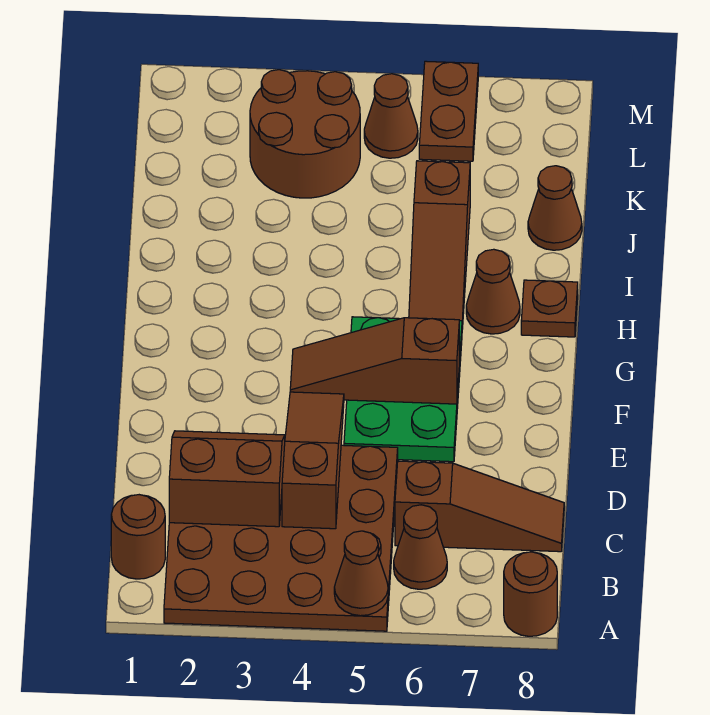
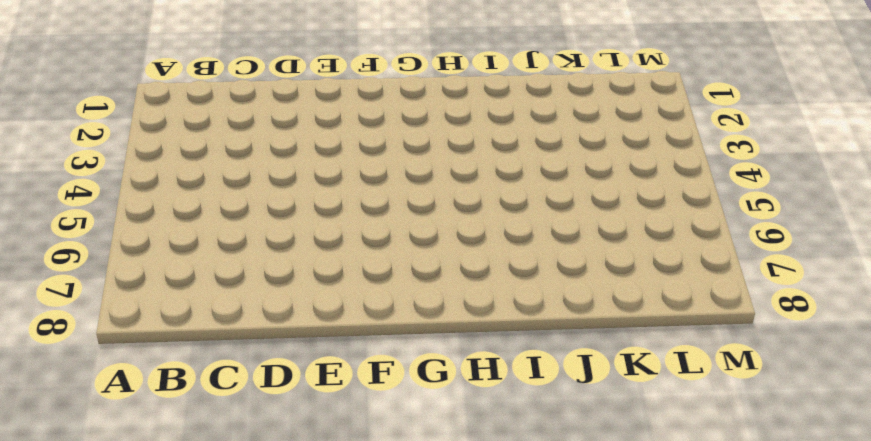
none -> brown plate A2:D5 level 1
none -> brown round brick A8 level 1
none -> brown round brick B1 level 1

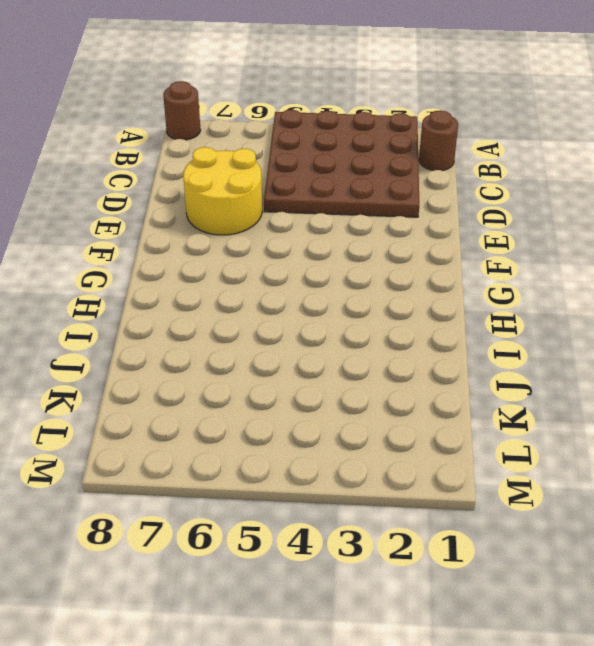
yellow round brick D6:E7 level 1 -> green plate E5:G6 level 1
none -> brown cone B6 level 1
none -> brown slope C6:C8 level 1 top 6
none -> brown slope H6:J6 level 1 top J

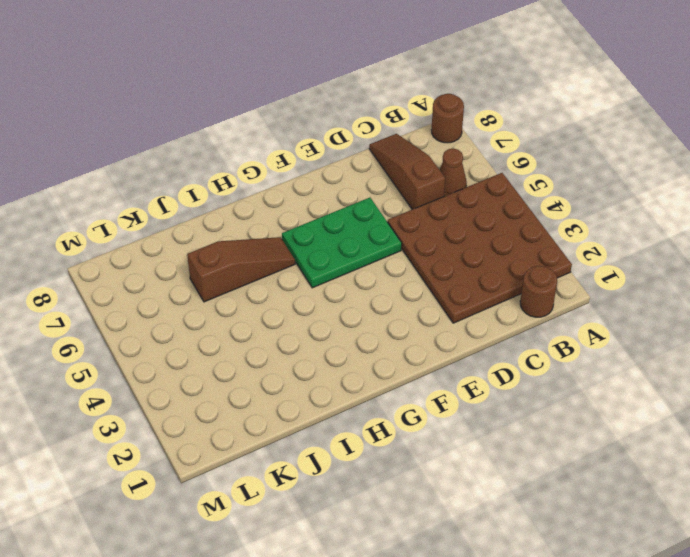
none -> brown cone H7 level 1
none -> brown plate H8 level 1
none -> brown cone J8 level 1

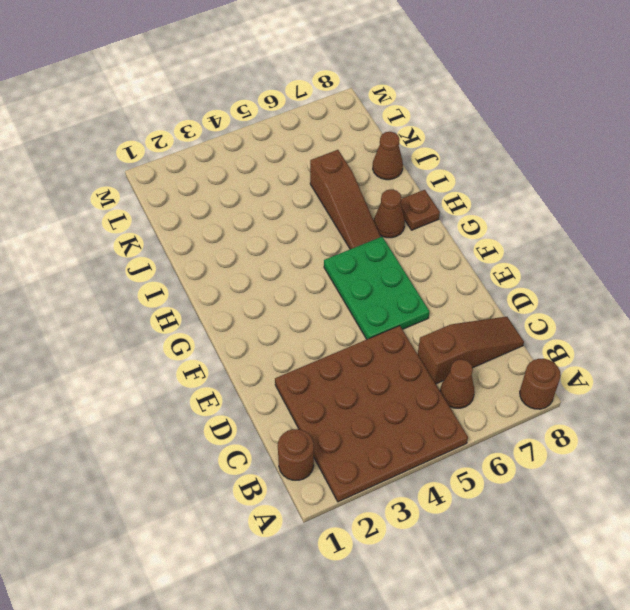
none -> brown round brick K3:L4 level 1
none -> brown cone L5 level 1
none -> brown plate L6:M6 level 1

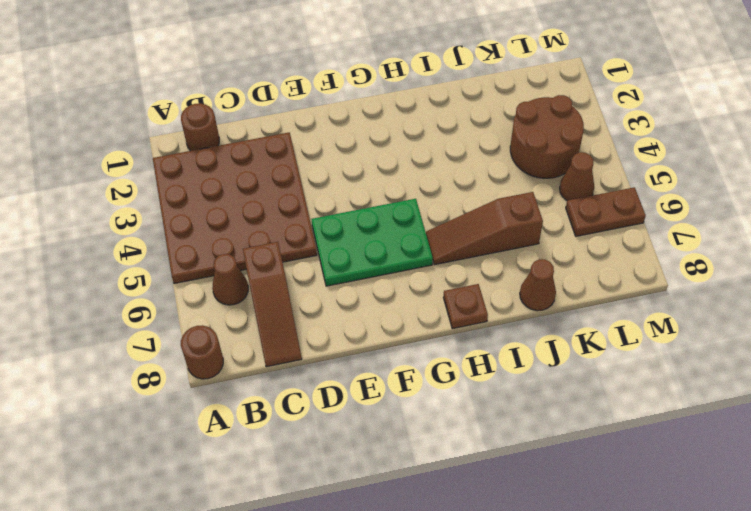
none -> brown cone H7 level 1
none -> brown cone A5 level 2
none -> brown slope C2:D3 level 2 top C

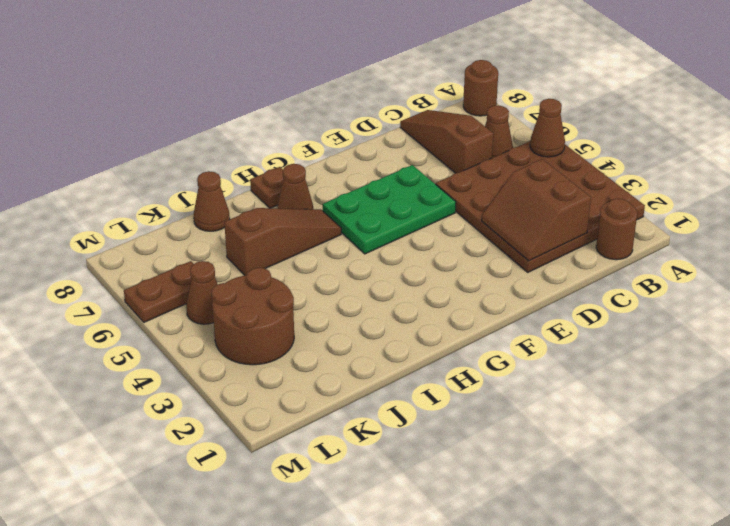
none -> brown slope C4:E4 level 2 top C
none -> brown slope F4:F6 level 2 top 6

